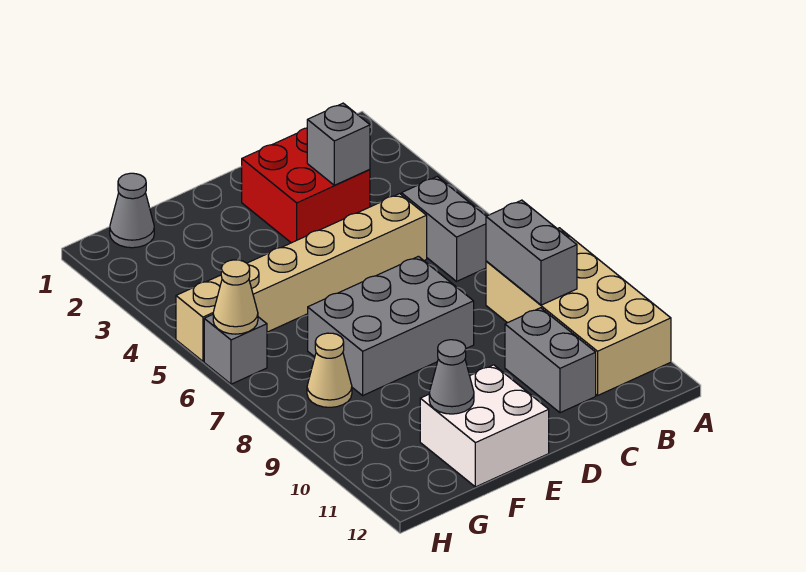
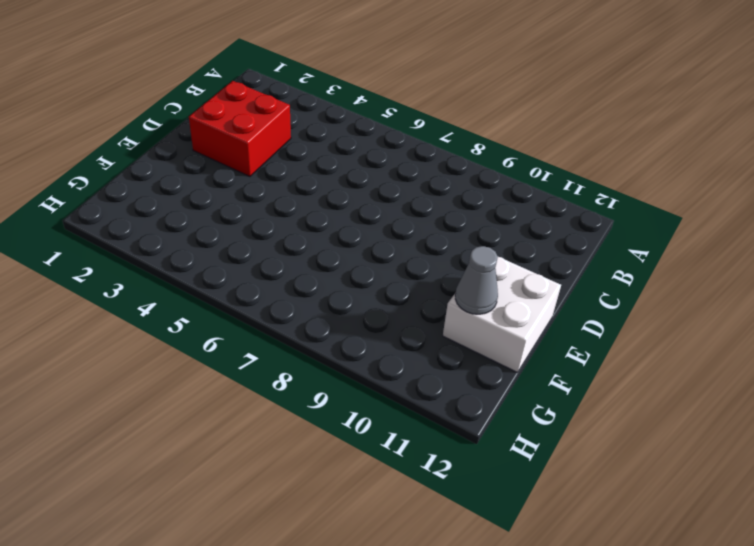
none -> tan brick A8:B11 level 1
none -> grey brick B5:B6 level 1
none -> tan brick C5:H5 level 1

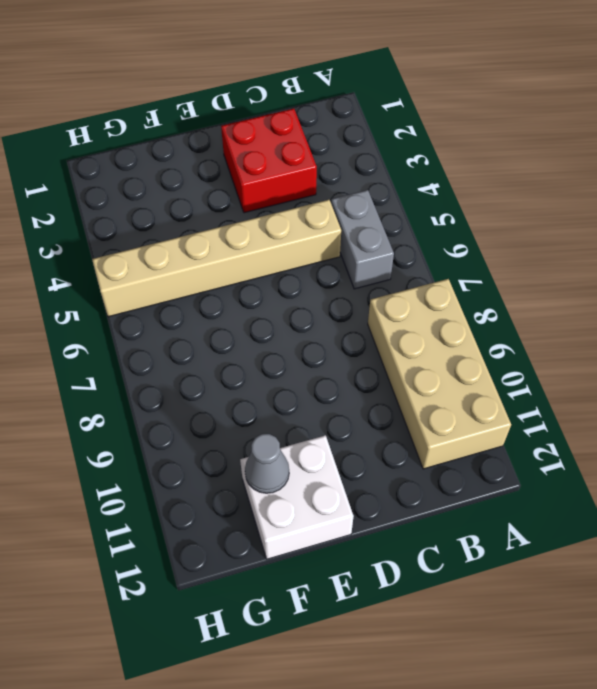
none -> grey brick C10:C11 level 1
none -> grey brick D7:F8 level 1
none -> grey cone G1 level 1

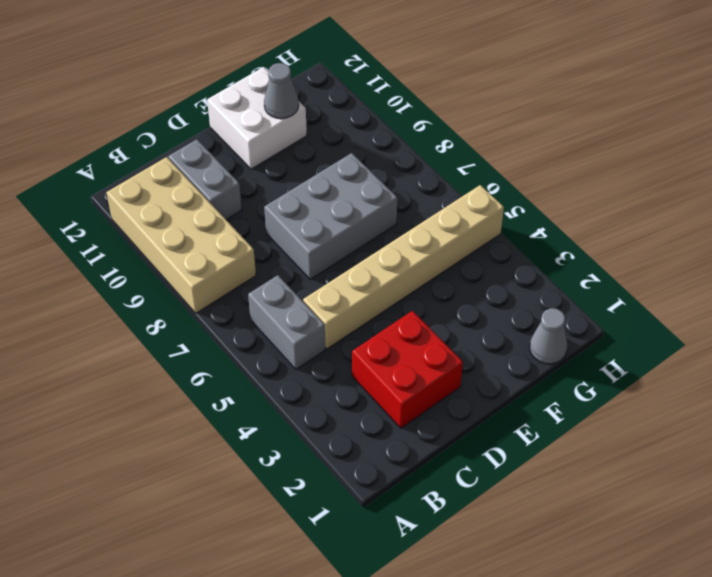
none -> tan cone G8 level 1
none -> grey brick H6 level 1
none -> grey brick B8:B9 level 2

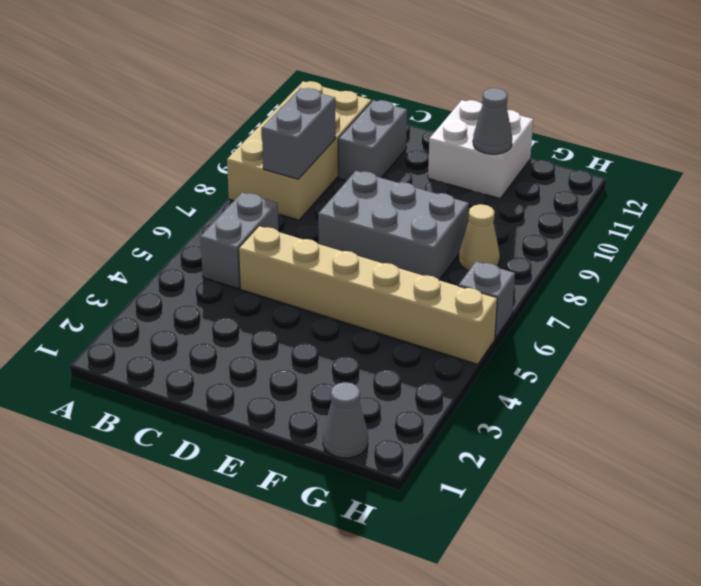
none -> red brick C2:D3 level 1
none -> grey brick C3 level 2
none -> tan cone H6 level 2

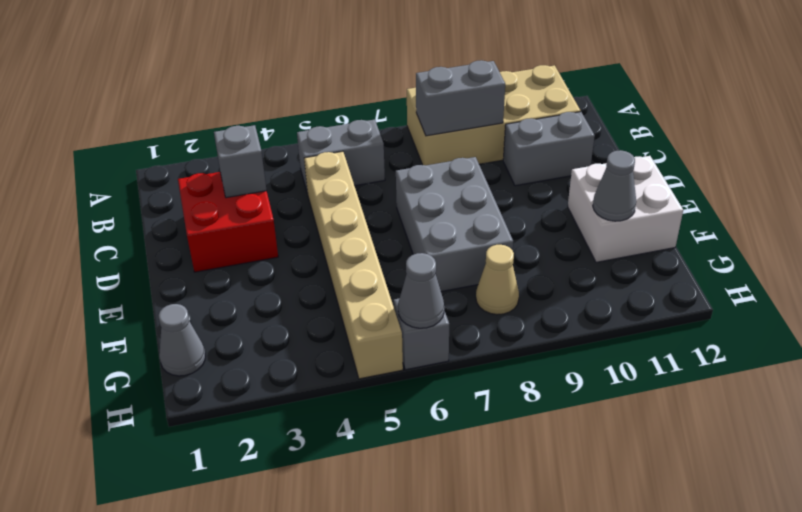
grey cone H6 level 2 -> tan cone H6 level 2

